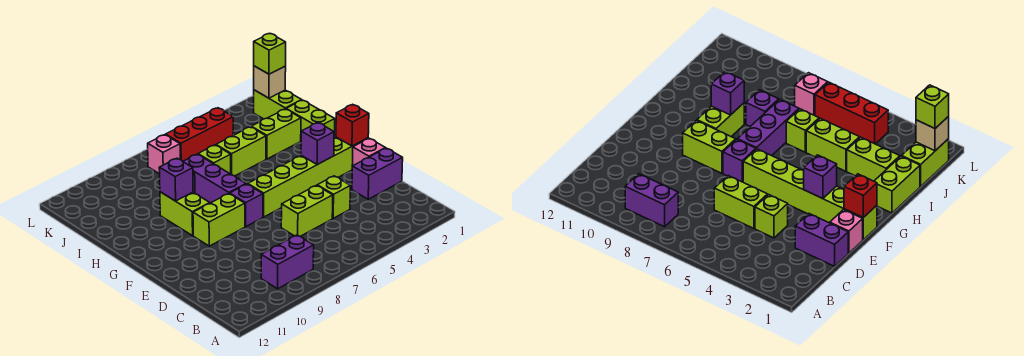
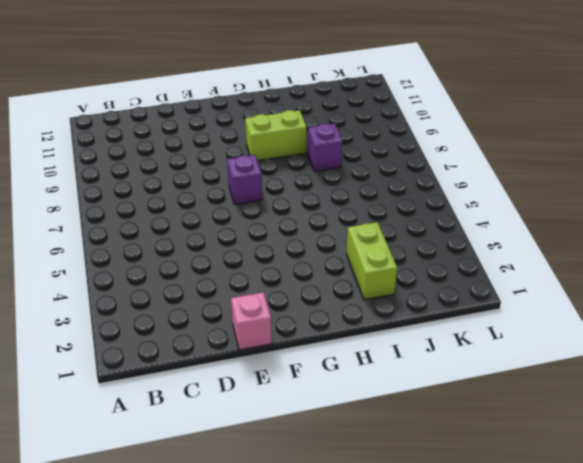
none -> purple brick B8:B9 level 1
none -> purple brick D1:D2 level 1
none -> lime brick D4 level 1

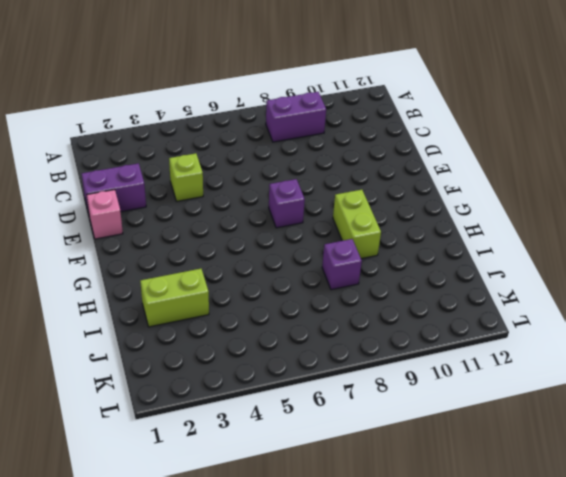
none -> lime brick D5:D6 level 1
none -> lime brick F1:F6 level 1
none -> lime brick F8:F9 level 1

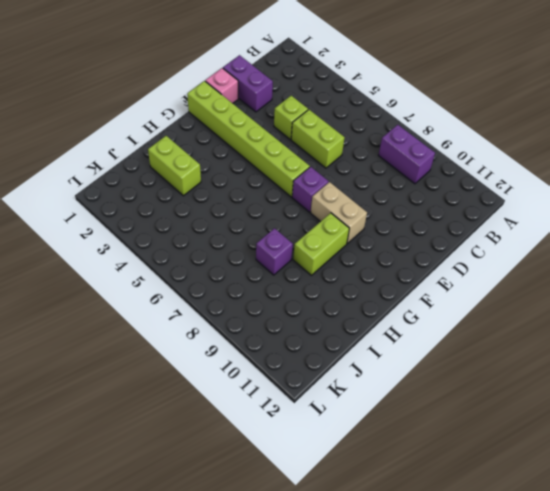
tan brick F8:F9 level 1 -> lime brick F8:F9 level 1
none -> purple brick G7:I7 level 1
none -> lime brick H1:I1 level 1
none -> lime brick I4:I5 level 1

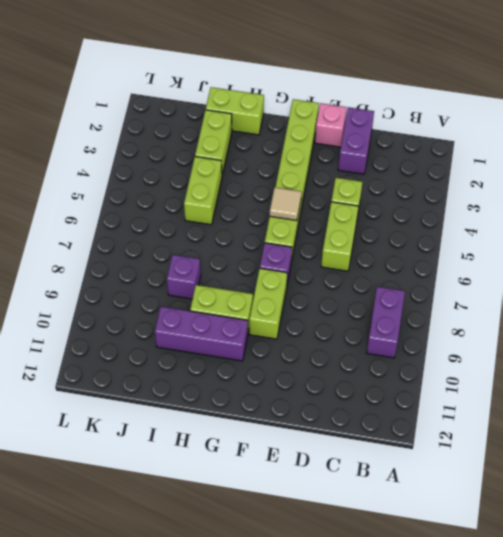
tan tile F5 level 2 -> none
purple brick G10:I10 level 1 -> purple brick G7:I7 level 1
none -> lime brick I6 level 1
none -> lime brick J1:K1 level 1
none -> red brick K4:K6 level 1

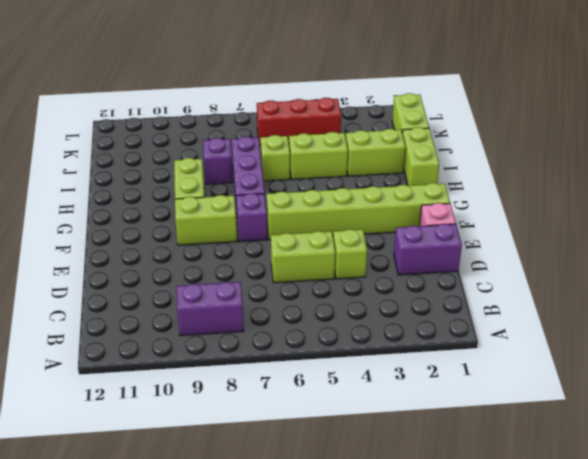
none -> pink brick K7 level 1
none -> red brick F1 level 2
none -> purple brick F3 level 2

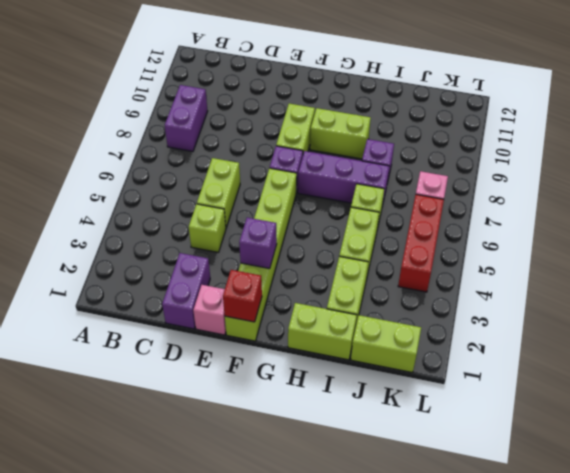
none -> purple brick H9 level 2
none -> tan brick K1 level 2
none -> lime brick K1 level 3

